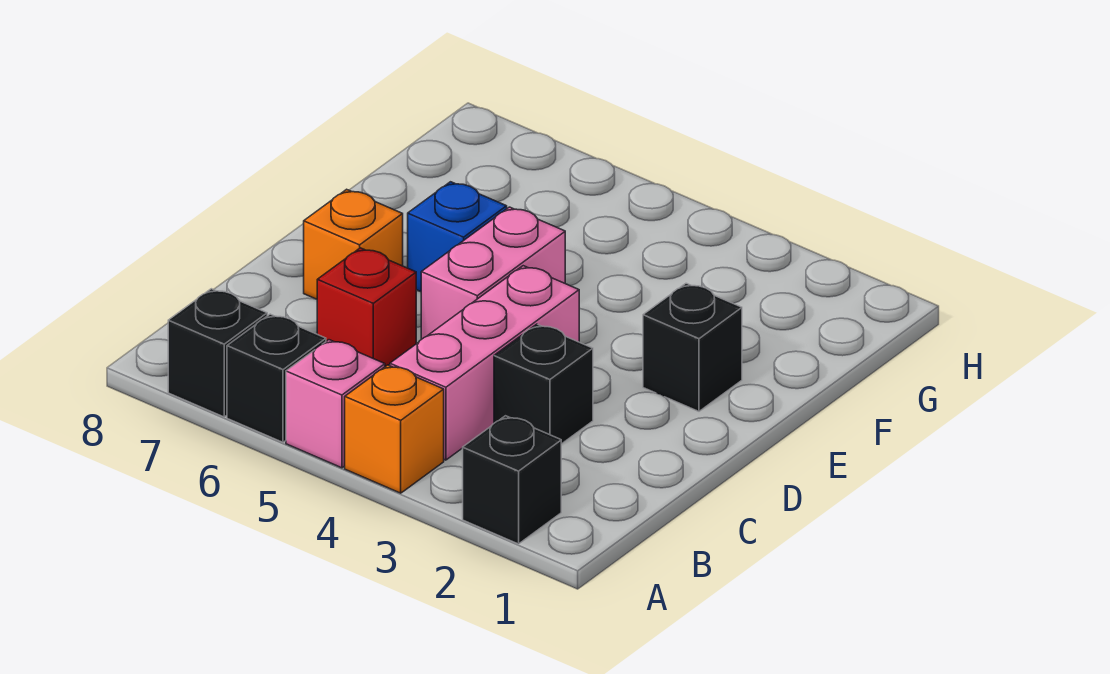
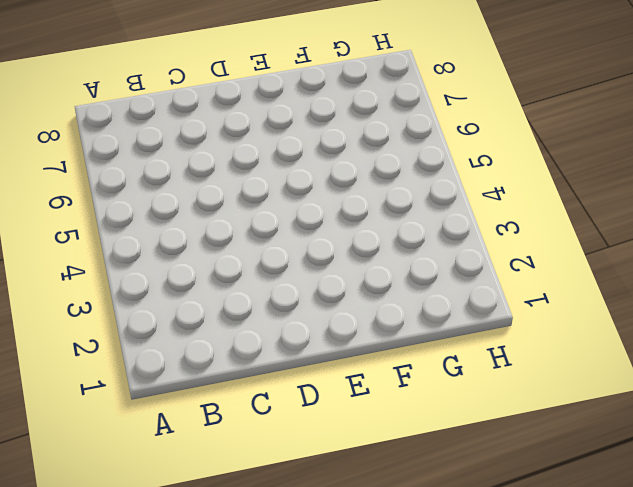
none -> black brick A2 level 1
none -> orange brick A4 level 1
none -> pink brick A5 level 1

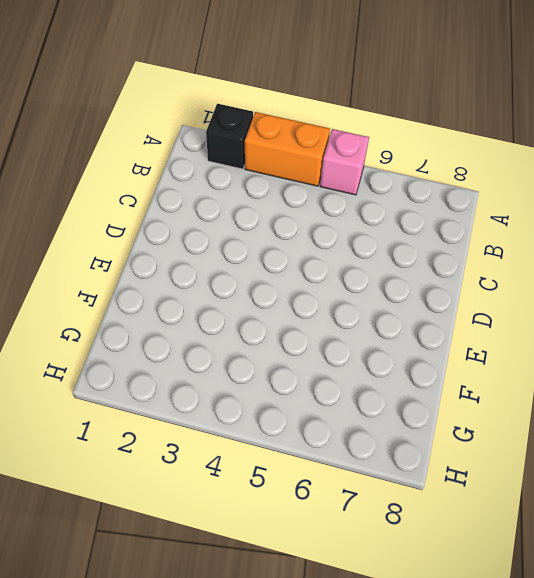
orange brick A3:A4 level 1 -> orange brick A4 level 1
none -> black brick A6 level 1
none -> black brick A7 level 1
none -> pink brick B4:D4 level 1

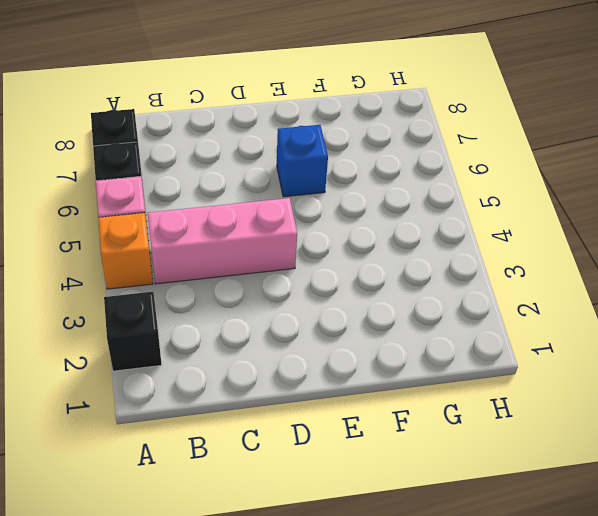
none -> black brick C3 level 1
none -> red brick C6 level 1
none -> pink brick D5:E5 level 1

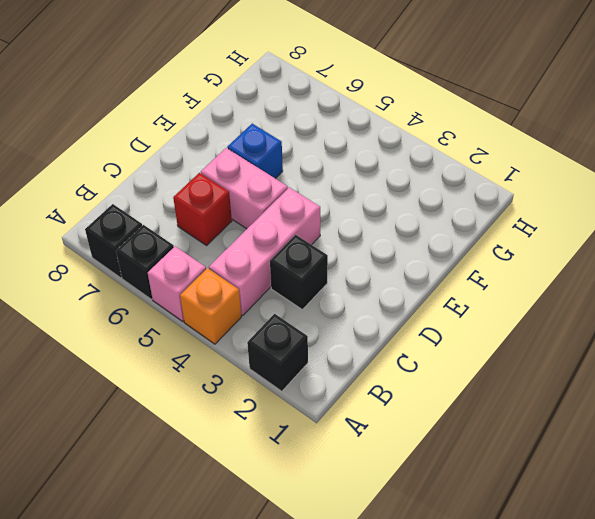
pink brick D5:D6 level 1 -> pink brick D5:E5 level 1
none -> orange brick D7 level 1
none -> black brick E2 level 1

